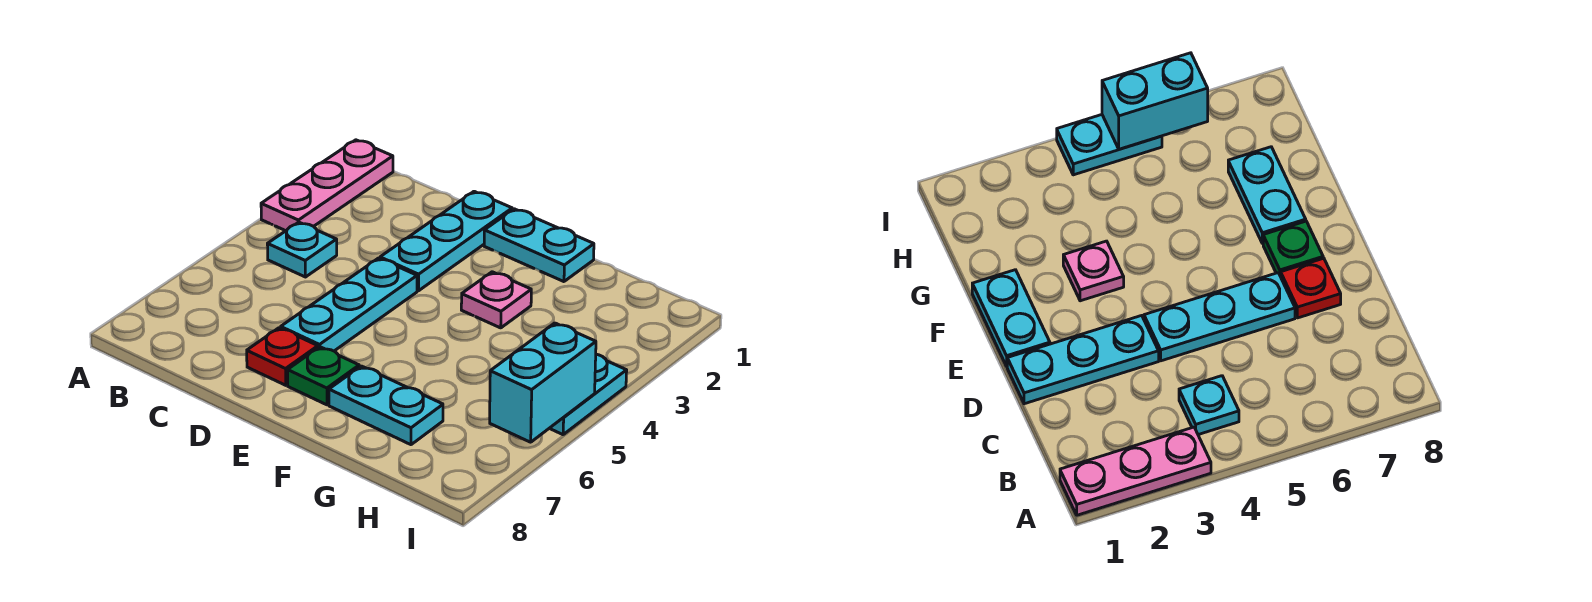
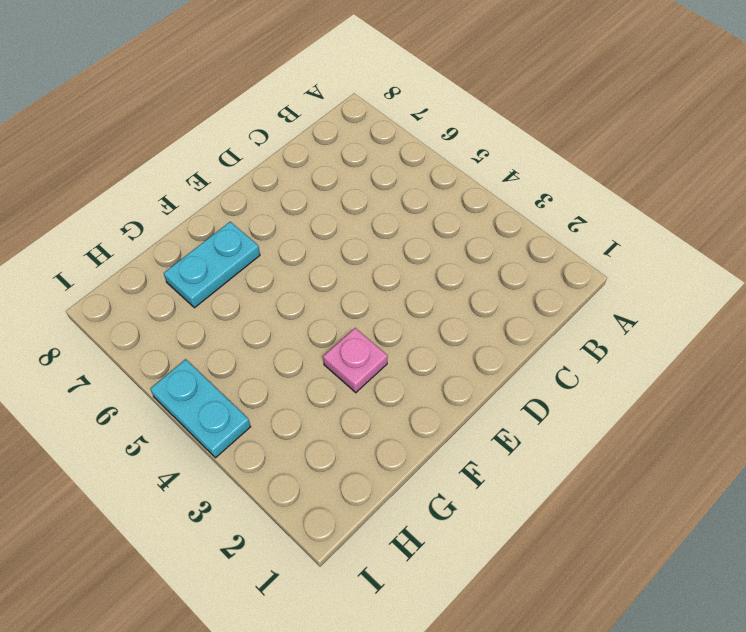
none -> pink plate A1:A3 level 1
none -> cyan plate B4 level 1

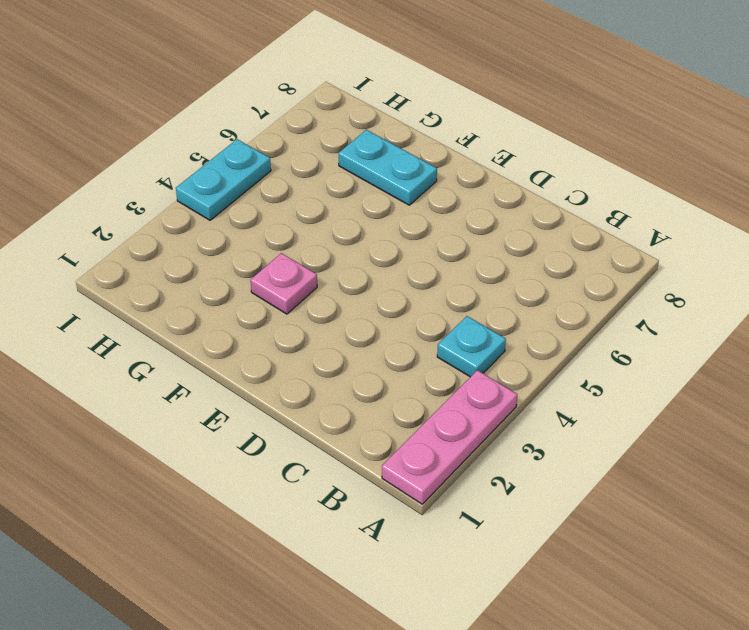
none -> cyan plate D1:D3 level 1
none -> cyan plate D4:D6 level 1

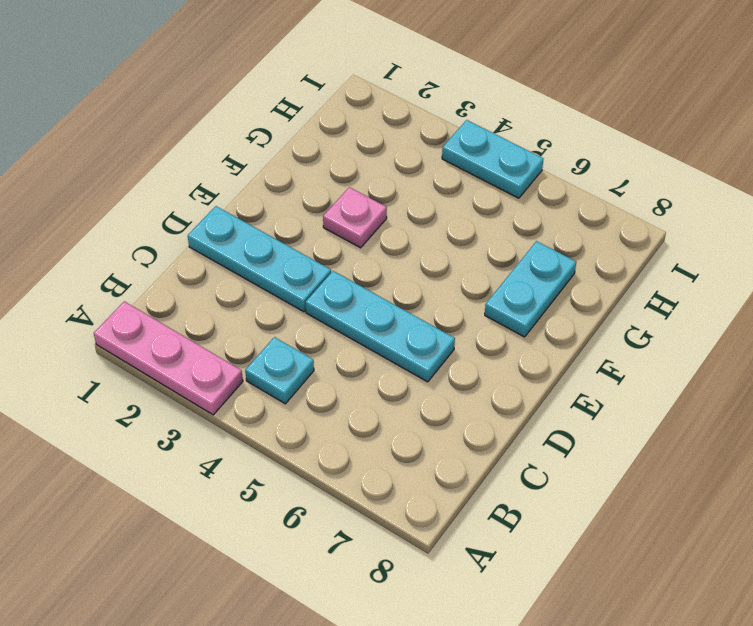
none -> red plate D7 level 1
none -> cyan plate E1:F1 level 1

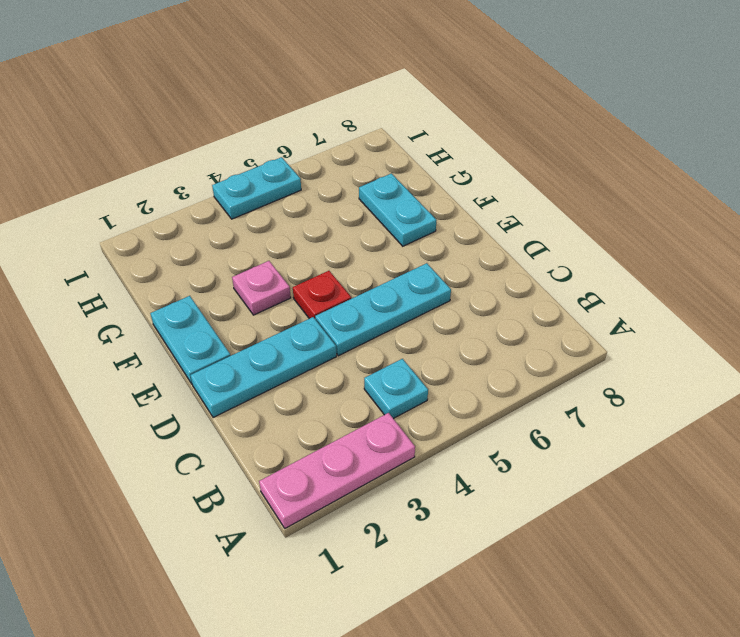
red plate E4 level 1 -> red plate D7 level 1
none -> green plate E7 level 1
none -> cyan brick I5:I6 level 2

